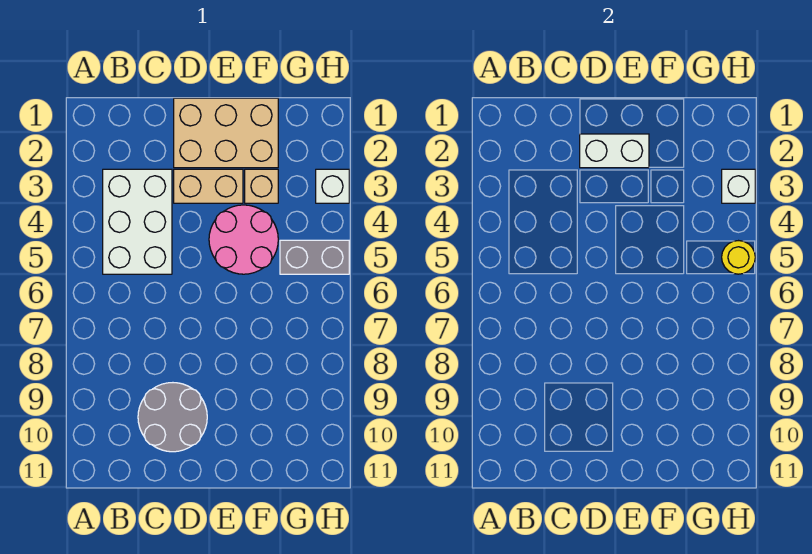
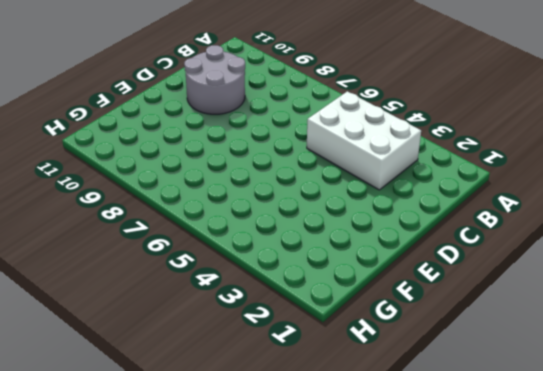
none -> tan brick D1:F2 level 1
none -> tan brick D3:E3 level 1

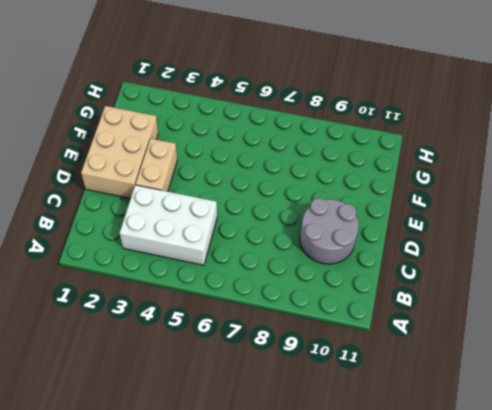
none -> pink round brick E4:F5 level 1
none -> tan brick F3 level 1

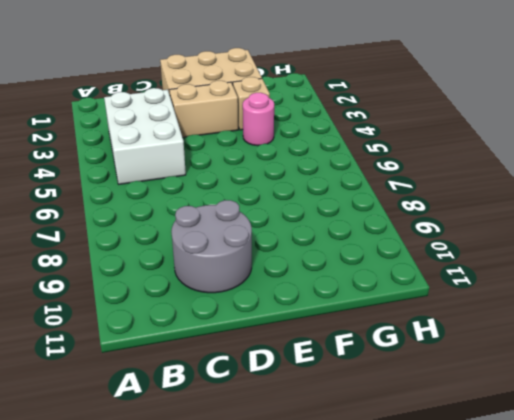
pink round brick F4 level 1 -> pink round brick E4:F5 level 1
none -> grey brick G5:H5 level 1
none -> white brick H3 level 1

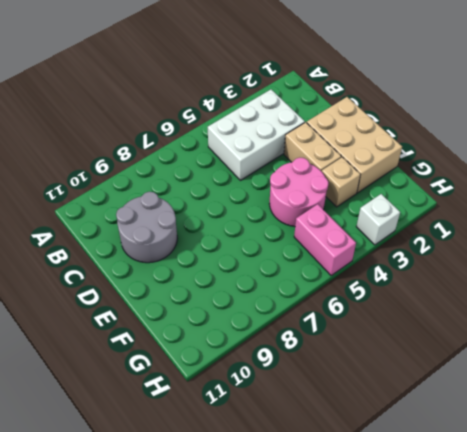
pink brick G5:H5 level 1 -> grey brick G5:H5 level 1
none -> white brick D2:E2 level 2
none -> white brick H3 level 2

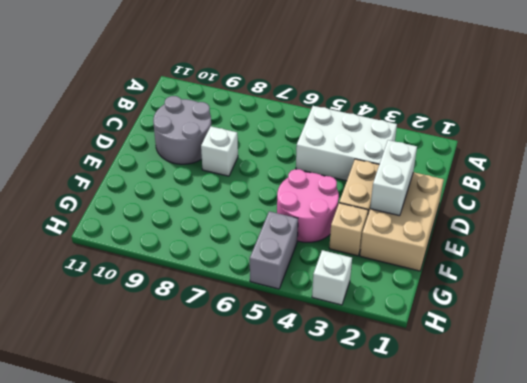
white brick D8 level 1 -> white brick H3 level 2
none -> yellow round brick H5 level 2

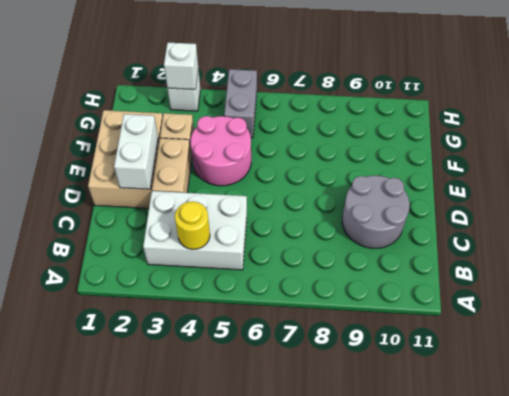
yellow round brick B4 level 2 -> yellow round brick H5 level 2

